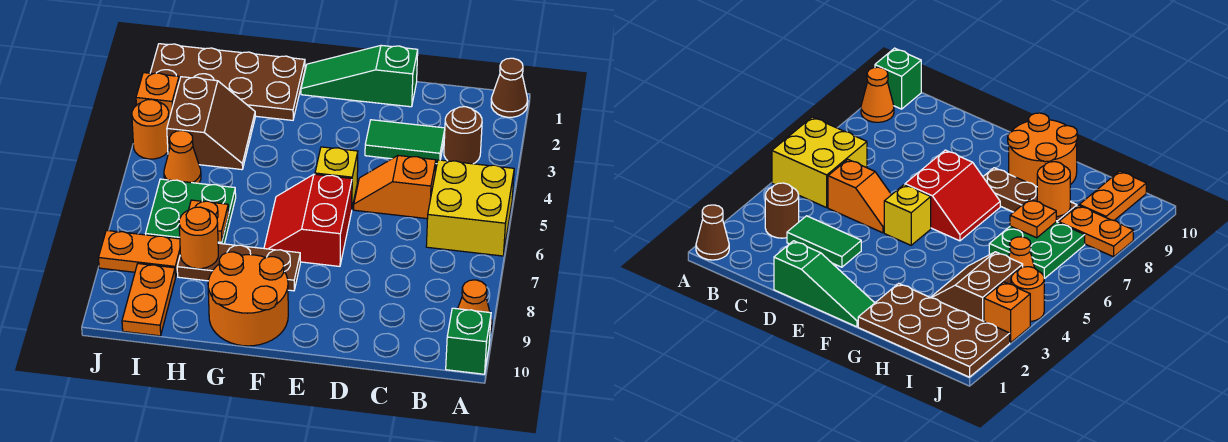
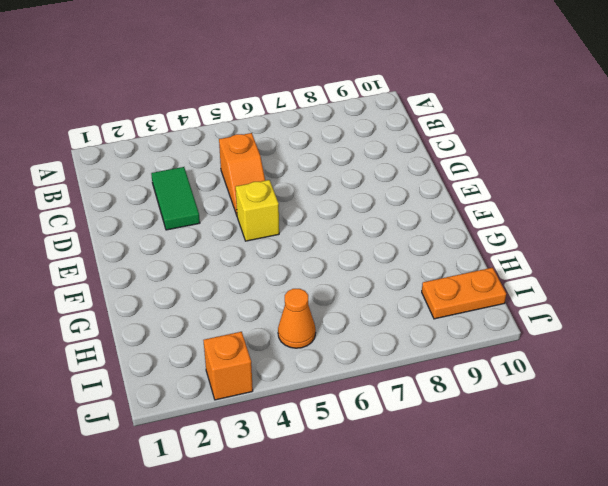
none -> brown cone A1 level 1
none -> yellow brick A5:B6 level 1
none -> orange cone A9 level 1

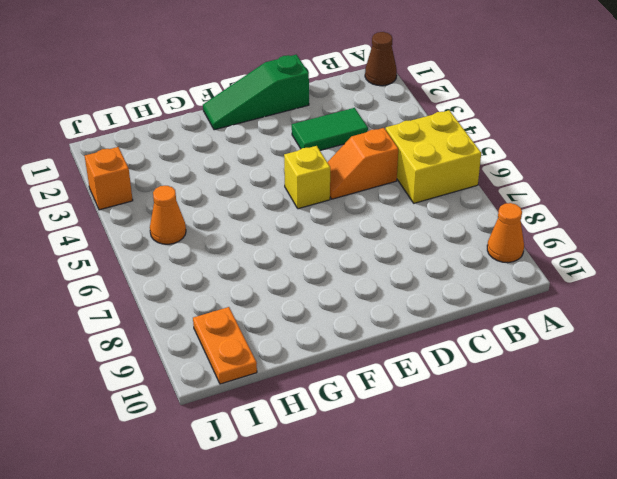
none -> green brick A10 level 1
none -> brown round brick B3 level 1
none -> red slope E6:F7 level 1 top E

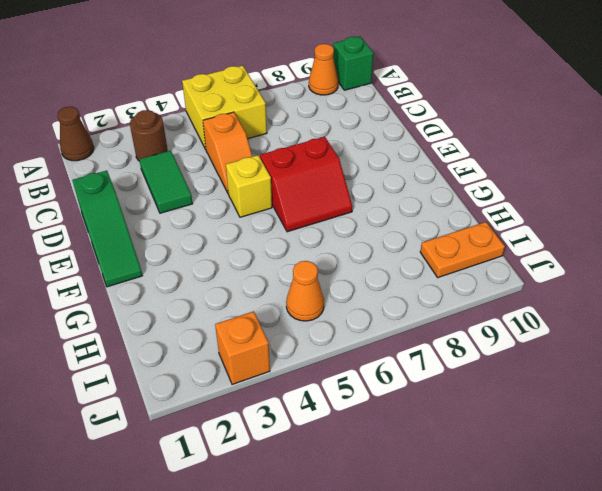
none -> brown plate F8:H8 level 1
none -> orange round brick F9:G10 level 1
none -> brown plate G1:J2 level 1

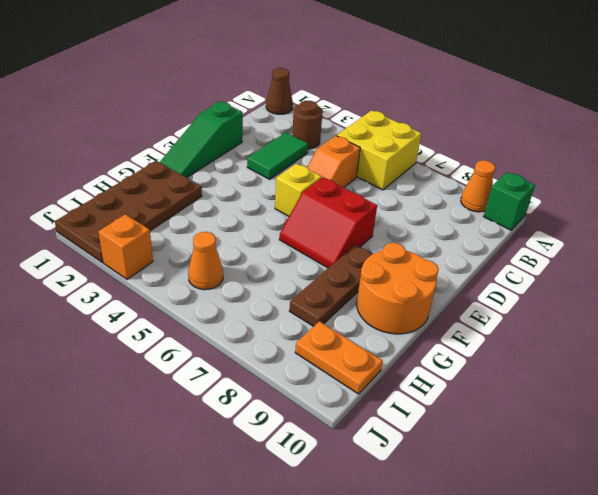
none -> brown slope H3:I4 level 1 top I
none -> green plate H6:I7 level 1
none -> orange plate I8:J8 level 1

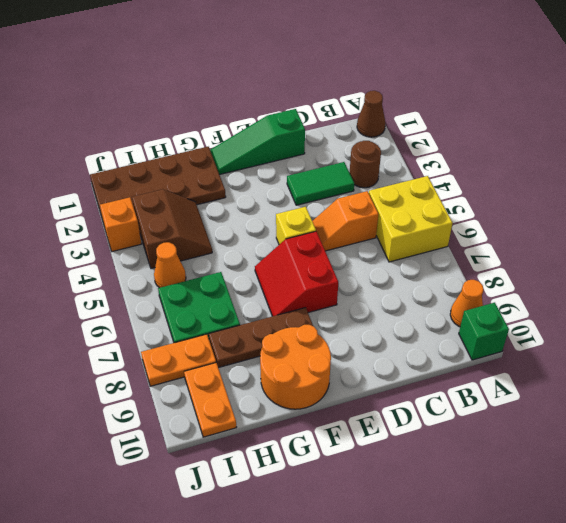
none -> orange round brick J4 level 1
none -> orange plate H7 level 2
none -> orange round brick H8 level 2

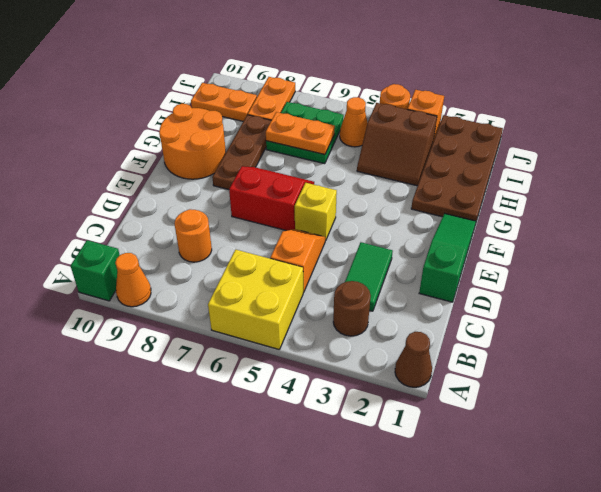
orange round brick C8 level 1 -> orange round brick H8 level 2
orange plate H6:H7 level 2 -> orange plate H7 level 2

